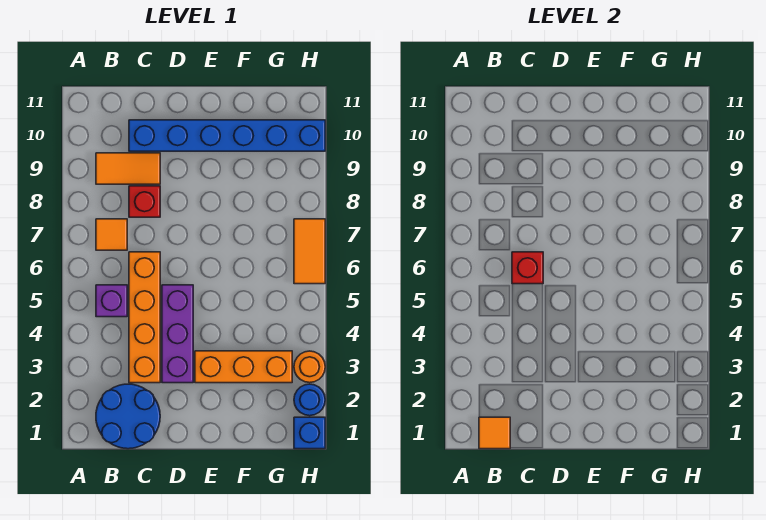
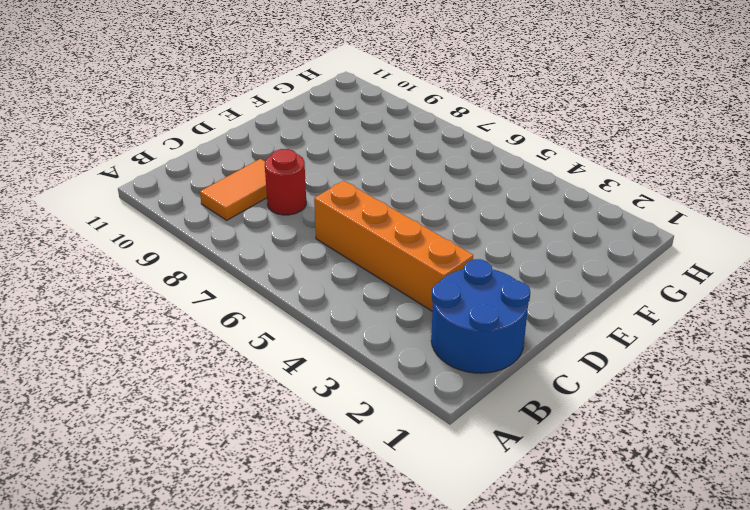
red round brick C8 level 1 -> red brick C8 level 1
none -> purple brick B5 level 1
none -> orange tile B7 level 1
none -> blue brick C10:H10 level 1

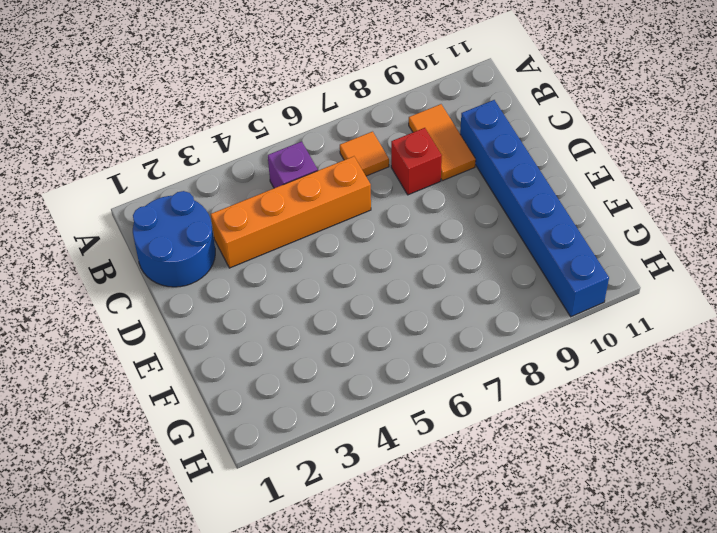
none -> purple brick D3:D5 level 1
none -> orange brick E3:G3 level 1
none -> blue brick H1 level 1

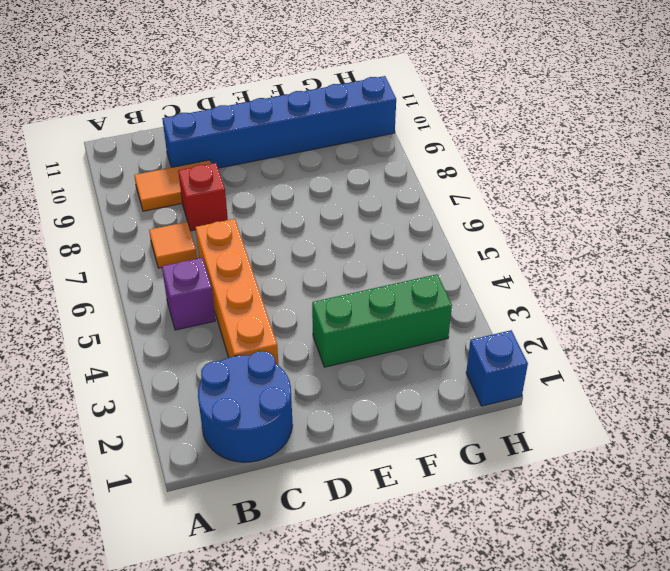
green brick E3:G3 level 1 -> orange brick E3:G3 level 1
none -> purple brick D3:D5 level 1
none -> blue round brick H2 level 1
none -> orange round brick H3 level 1

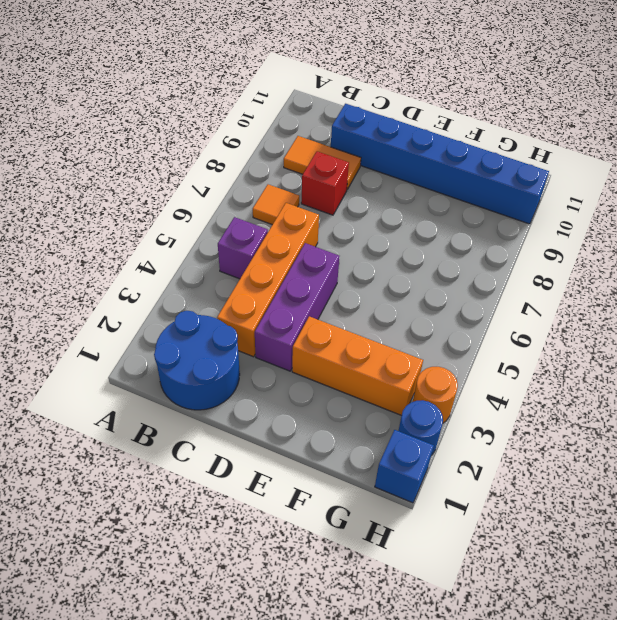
none -> orange tile H6:H7 level 1
none -> orange tile B1 level 2
none -> red brick C6 level 2

